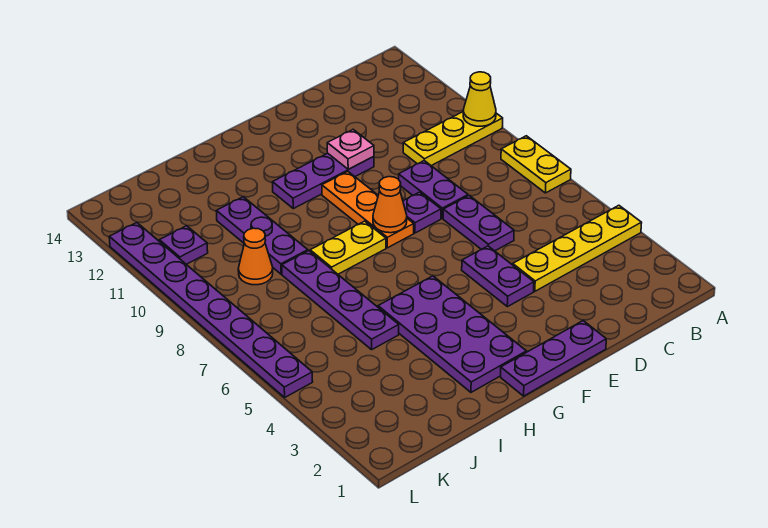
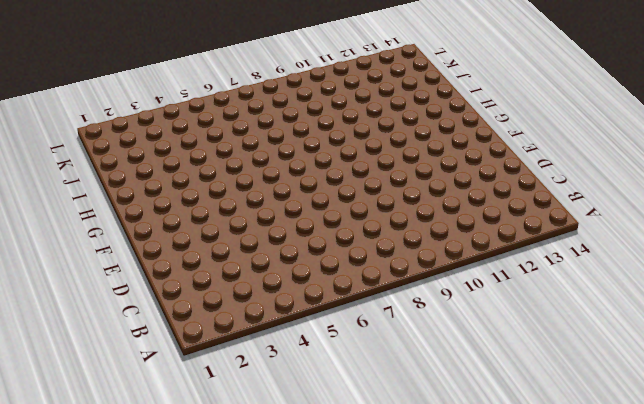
none -> yellow plate A4:D4 level 1
none -> yellow plate A7:A8 level 1
none -> yellow plate A10:C10 level 1

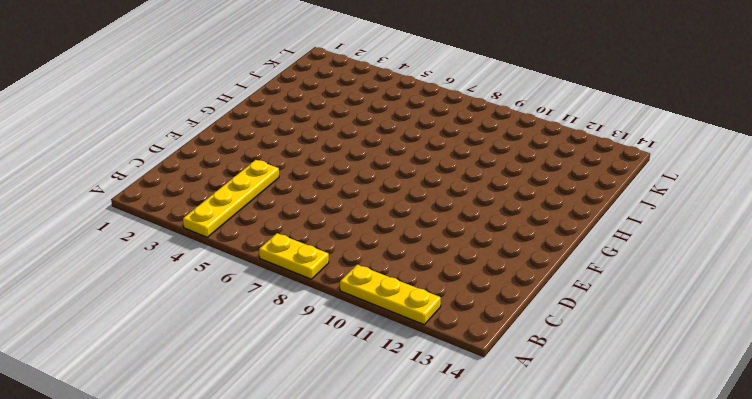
yellow plate A10:A12 level 1 -> yellow plate A10:C10 level 1
none -> purple plate D6:D7 level 1
none -> purple plate D8:D9 level 1
none -> purple plate E1:G1 level 1

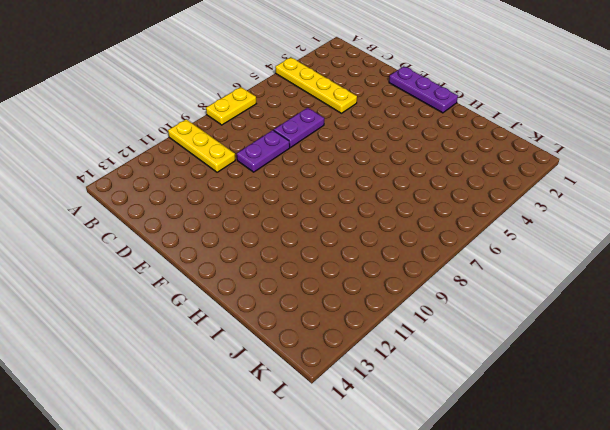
none -> purple plate E4:E5 level 1
none -> purple plate E8 level 1
none -> purple plate E11:G11 level 1

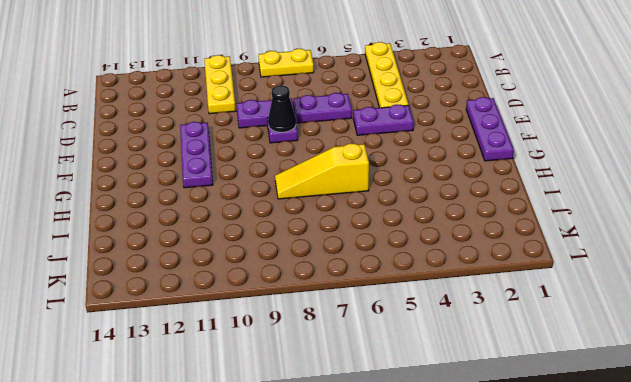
black cone E8 level 2 -> none
yellow slope H6:H8 level 1 top 6 -> yellow plate G8:H8 level 1
none -> orange plate F8:F10 level 1
none -> purple plate G2:H5 level 1
none -> purple plate I5:I8 level 1

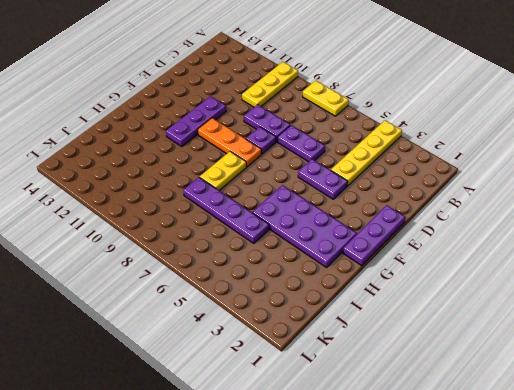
none -> purple plate I9:I11 level 1
none -> orange cone J9 level 1
none -> purple plate K11 level 1

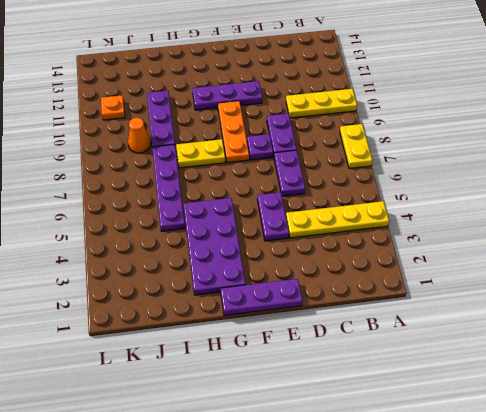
orange plate K11 level 1 -> purple plate K11 level 1
none -> purple plate L5:L12 level 1
none -> yellow cone A10 level 2
none -> pink plate E11 level 2

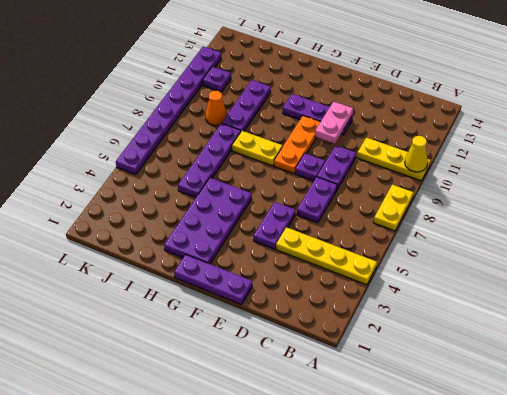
pink plate E10:E11 level 2 -> pink plate E11 level 2
none -> orange cone F8 level 2

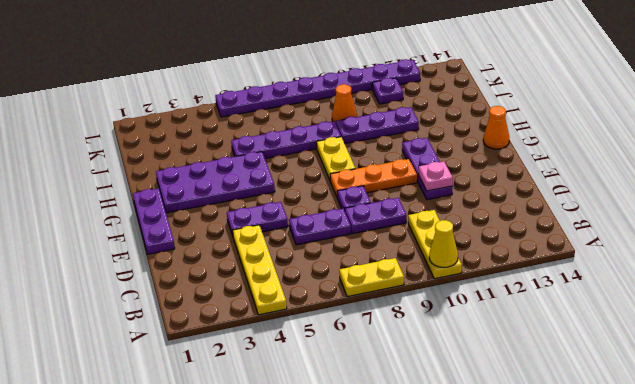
orange cone G14 level 1 -> orange cone F8 level 2

